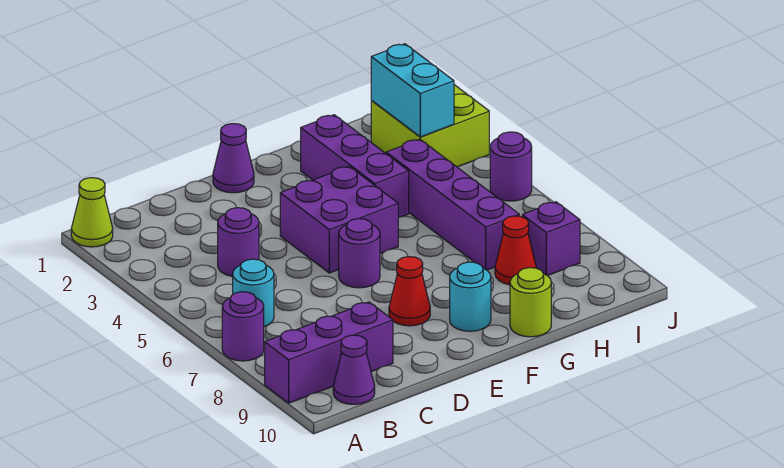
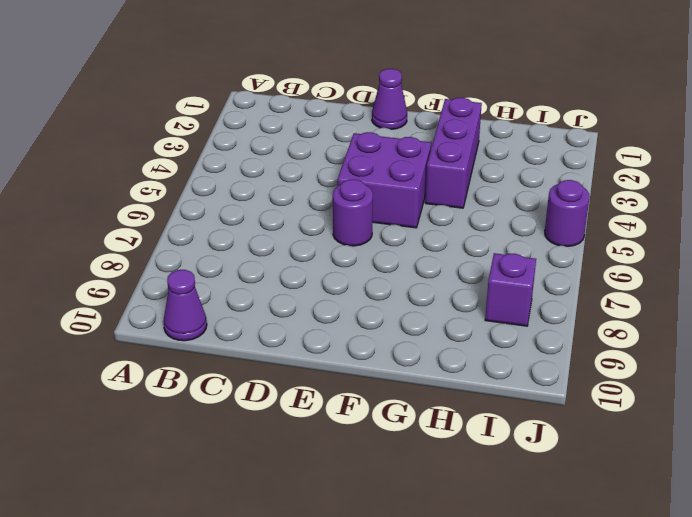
none -> lime cone A1 level 1
none -> purple round brick A7 level 1
none -> purple brick A9:C9 level 1

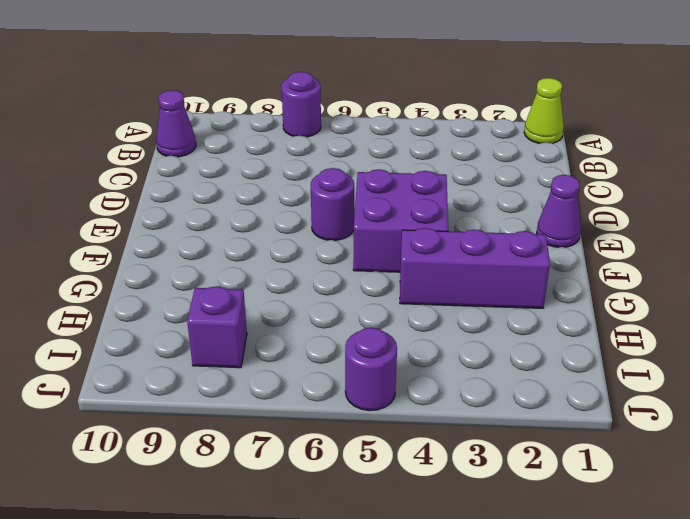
none -> purple brick A9:C9 level 1
none -> cyan round brick B6 level 1
none -> purple round brick C4 level 1

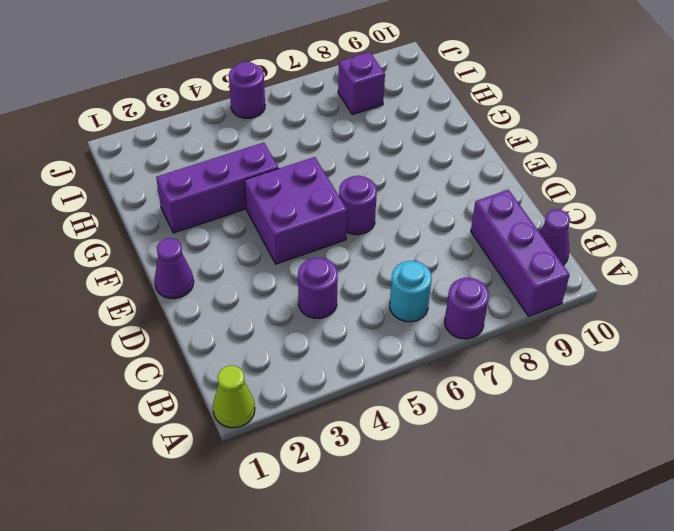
none -> red cone E8 level 1
none -> cyan round brick F9 level 1
none -> lime round brick G10 level 1

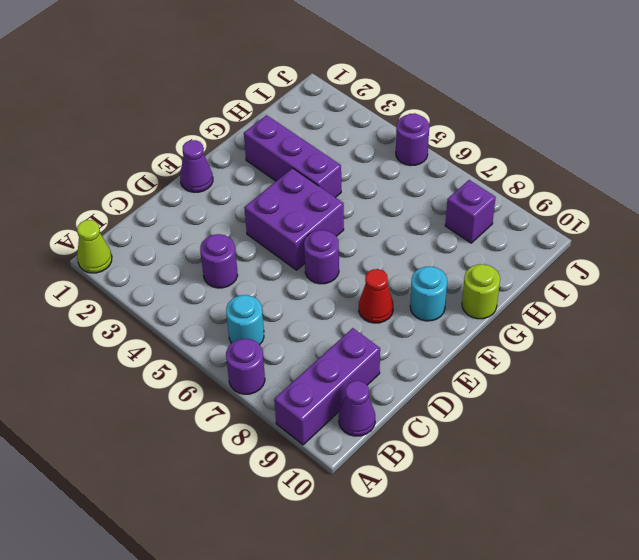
none -> purple brick H4:H7 level 1
none -> red cone H8 level 1
none -> lime brick I2:J3 level 1

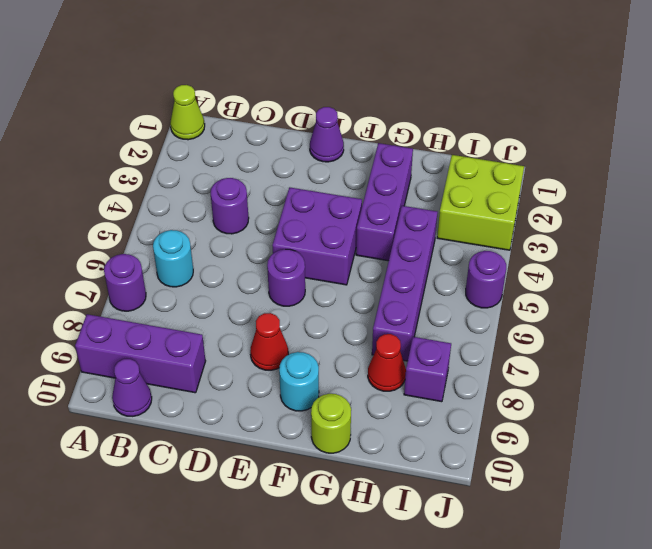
none -> cyan brick I2:I3 level 2

